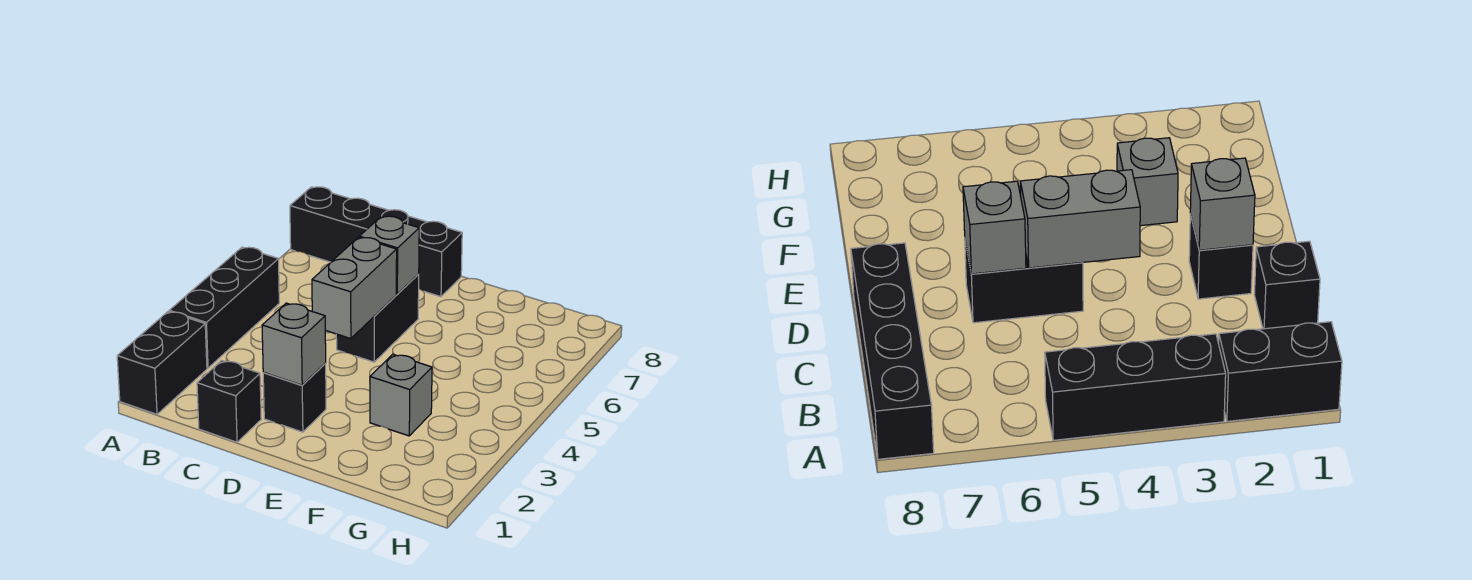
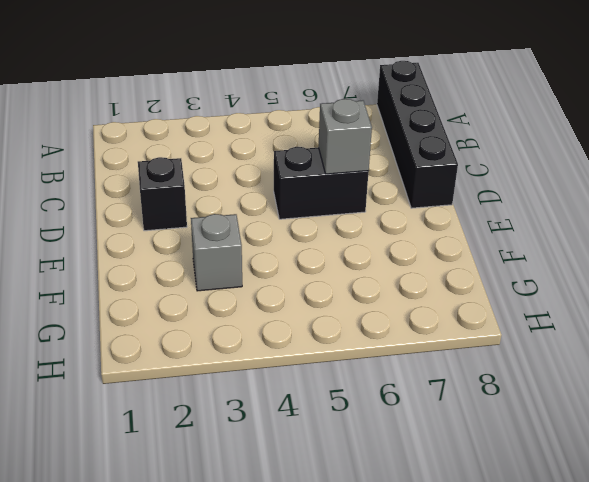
none -> black brick A1:A2 level 1
none -> black brick A3:A5 level 1

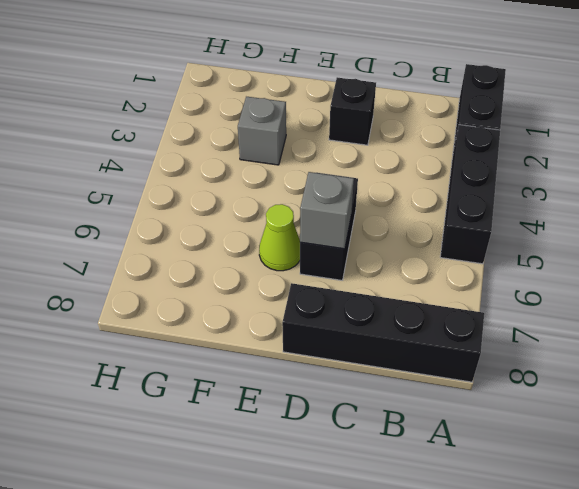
lime cone E6 level 1 -> none
none -> black brick C1 level 1
none -> grey brick D2 level 2

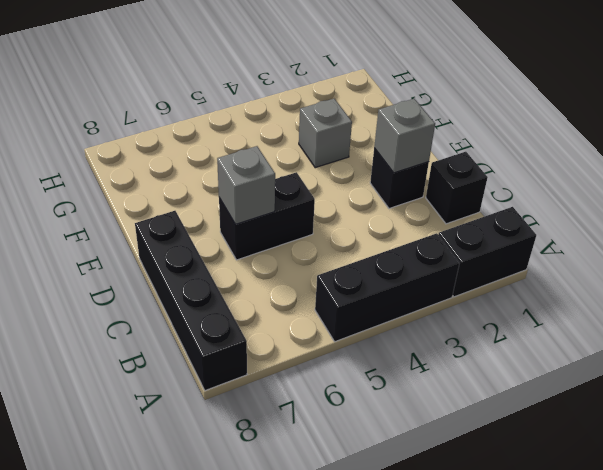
none -> grey brick D4:D5 level 2

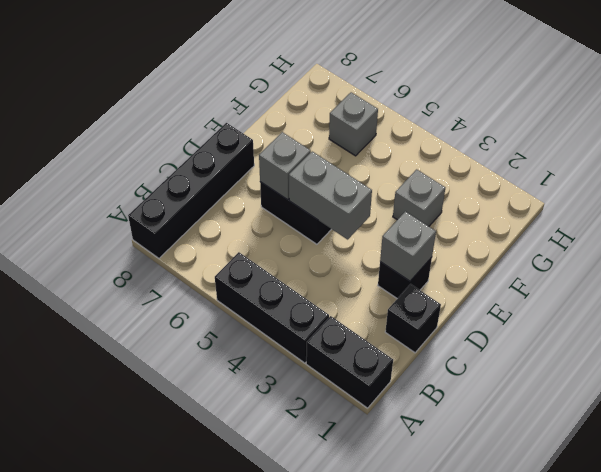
grey brick G6 level 1 -> none

